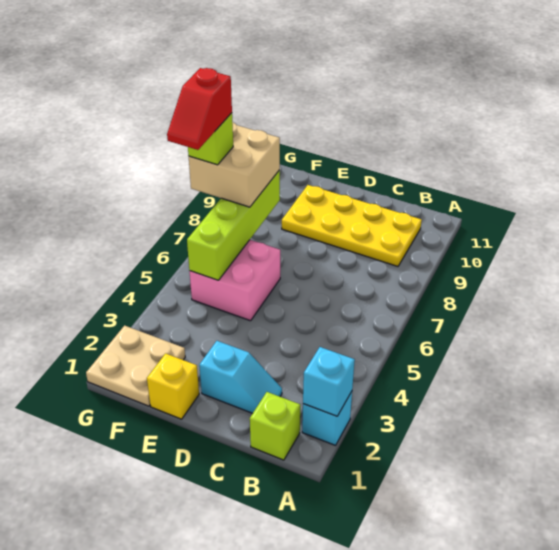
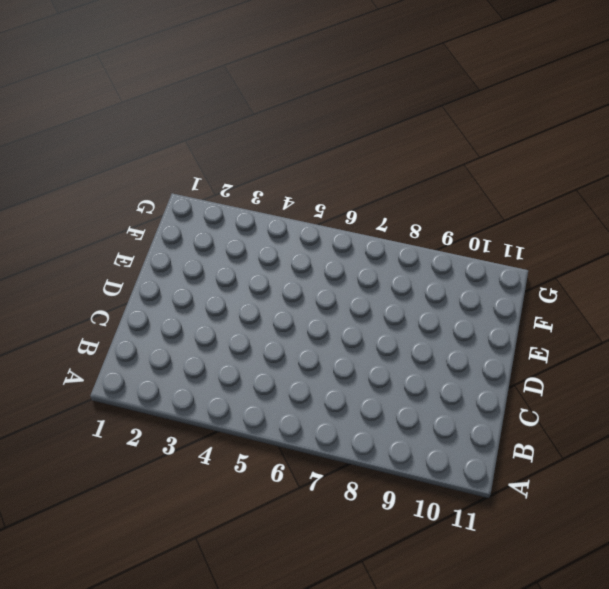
none -> cyan brick A2 level 1
none -> lime brick B1 level 1
none -> yellow plate B9:E10 level 1

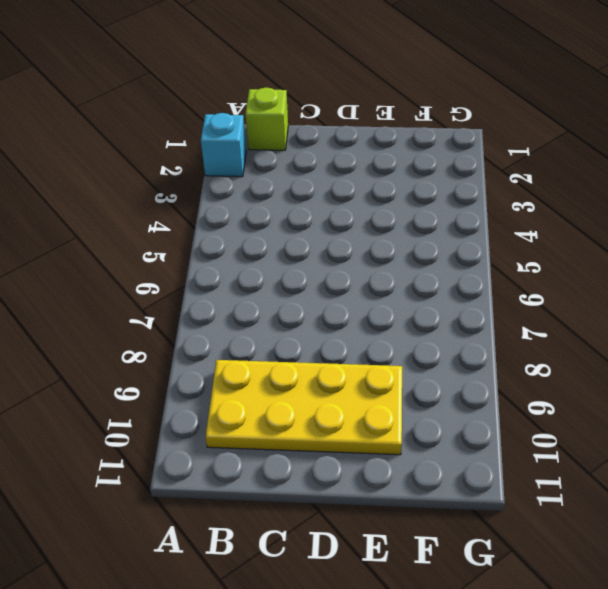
none -> cyan slope C2:D2 level 1 top D
none -> yellow brick E1 level 1
none -> pink brick E5:F6 level 1

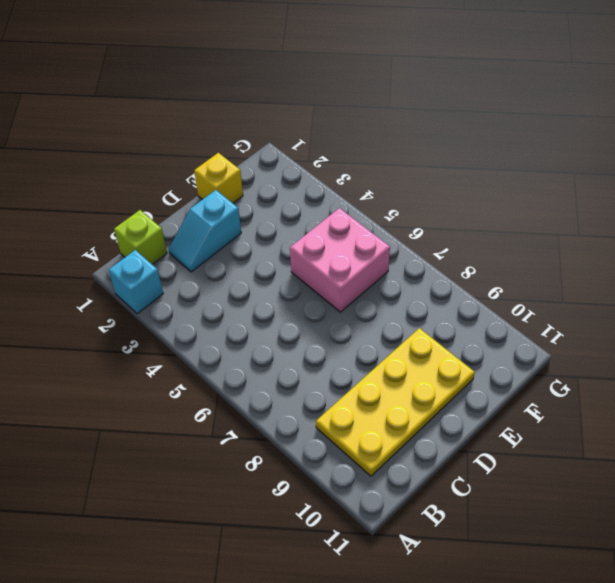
none -> tan plate F1:G2 level 1
none -> cyan brick A2 level 2
none -> lime brick F5:F8 level 2

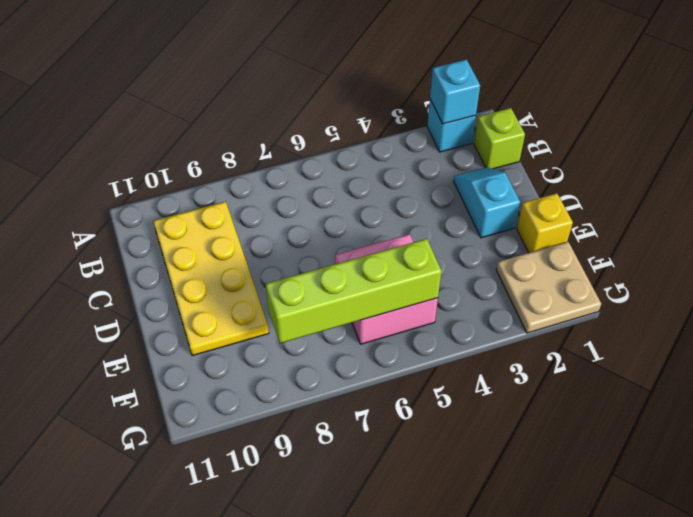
none -> tan brick F7:G8 level 3
none -> lime brick G7 level 4
none -> red slope G6:G7 level 5 top 7

